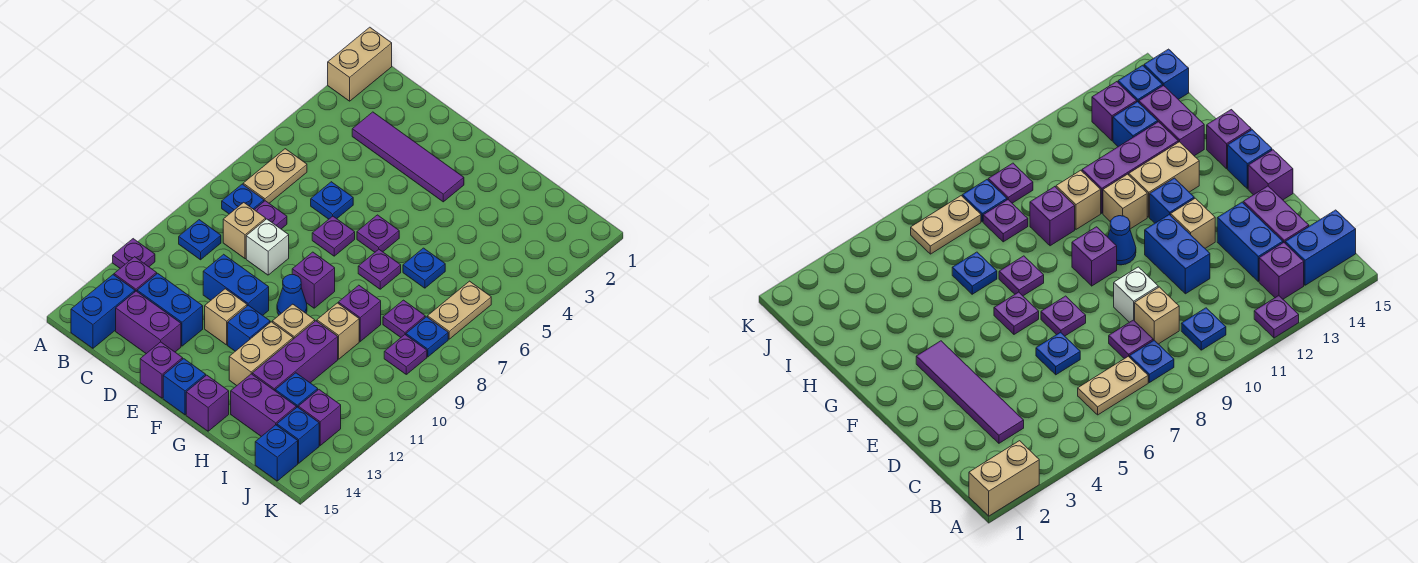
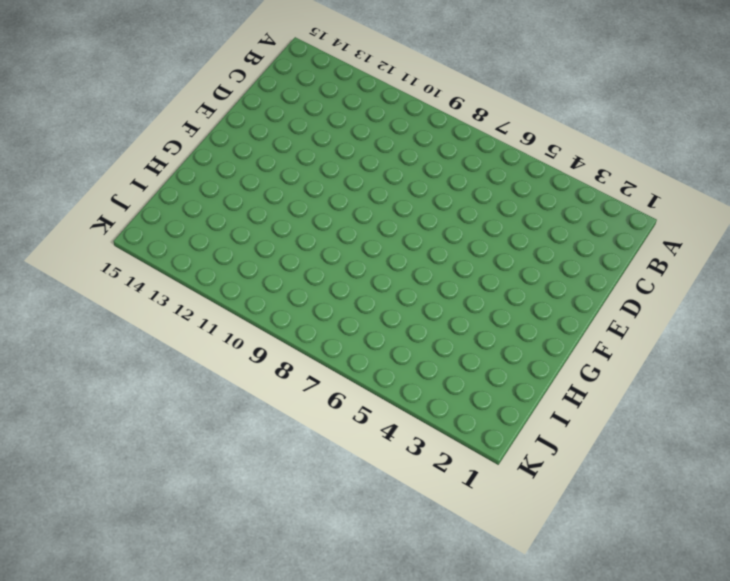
none -> tan brick A1:A2 level 1
none -> purple plate A12 level 1
none -> tan plate B6:B7 level 1
none -> blue plate B8 level 1

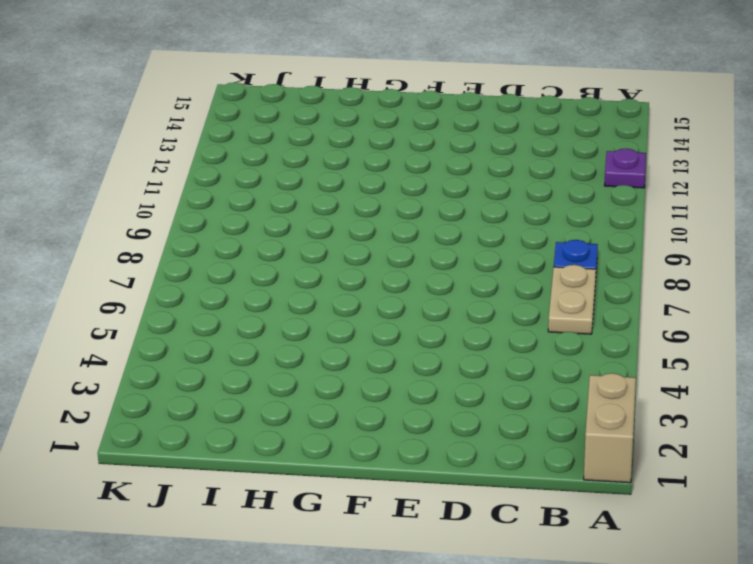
none -> blue plate B10 level 1
none -> purple brick B13 level 1
none -> blue brick B14:B15 level 1
none -> purple tile C3:F3 level 1

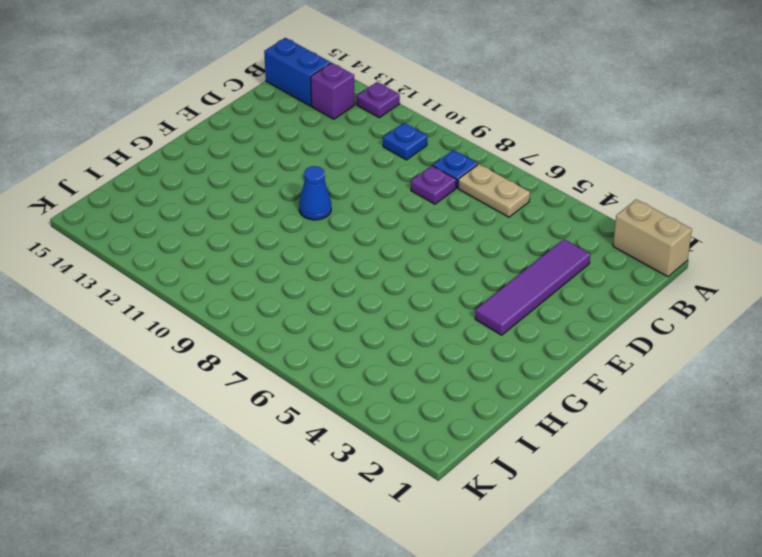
none -> tan brick C9 level 1
none -> blue brick C13:D13 level 1
none -> purple brick C14:D14 level 1
none -> blue plate D6 level 1

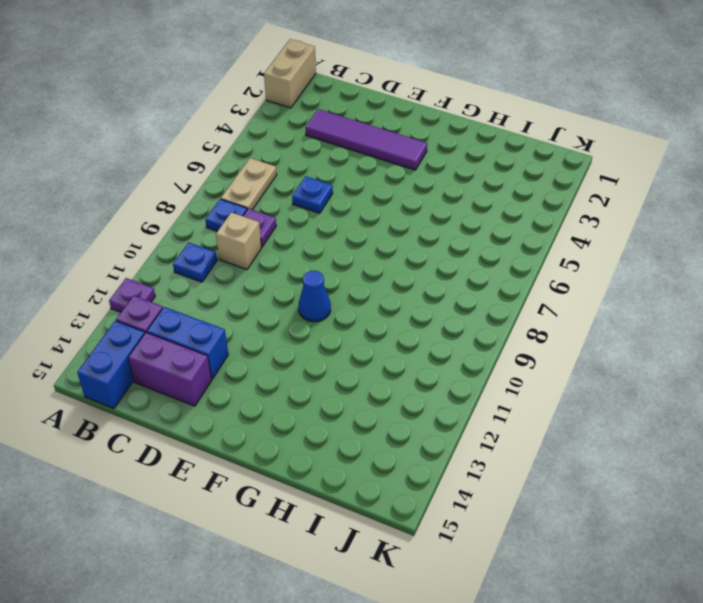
none -> white brick D9 level 1
none -> blue brick D11:E11 level 1
none -> purple plate E7 level 1
none -> tan brick E12 level 1

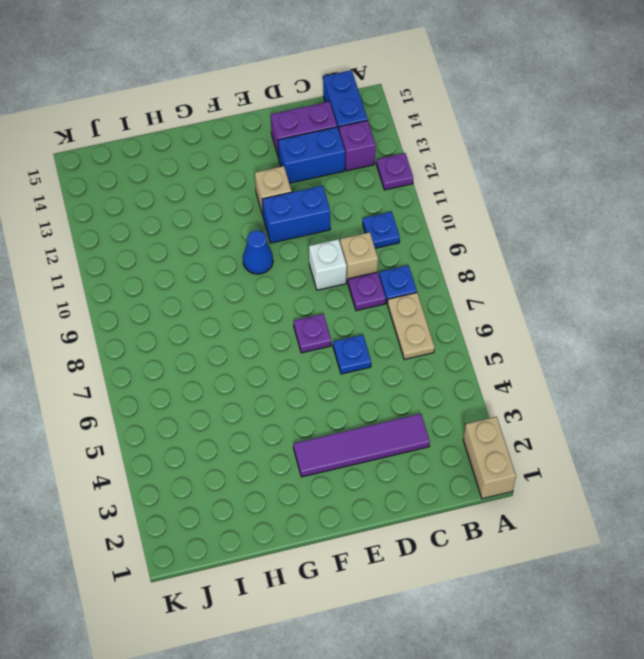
none -> purple brick E15 level 1
none -> purple plate F6 level 1
none -> purple brick F9 level 1
none -> blue brick F12 level 1

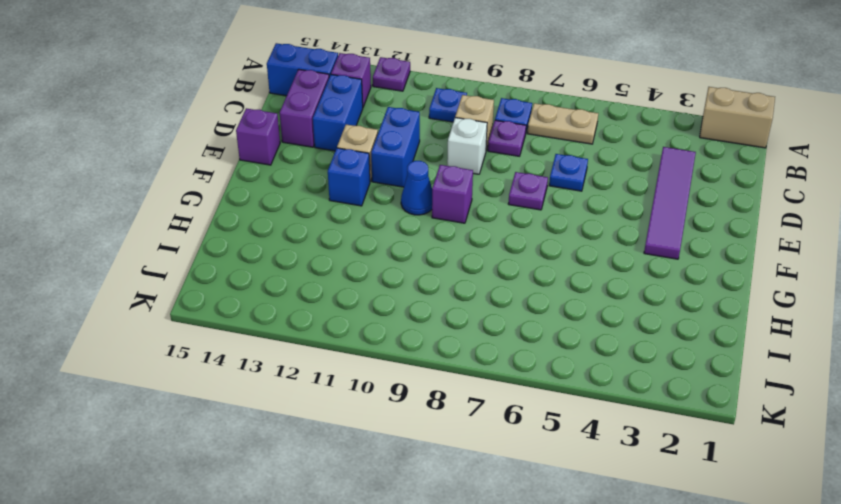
none -> purple plate F6 level 1
none -> blue brick F15 level 1
none -> purple plate G7 level 1
none -> tan brick G11 level 1

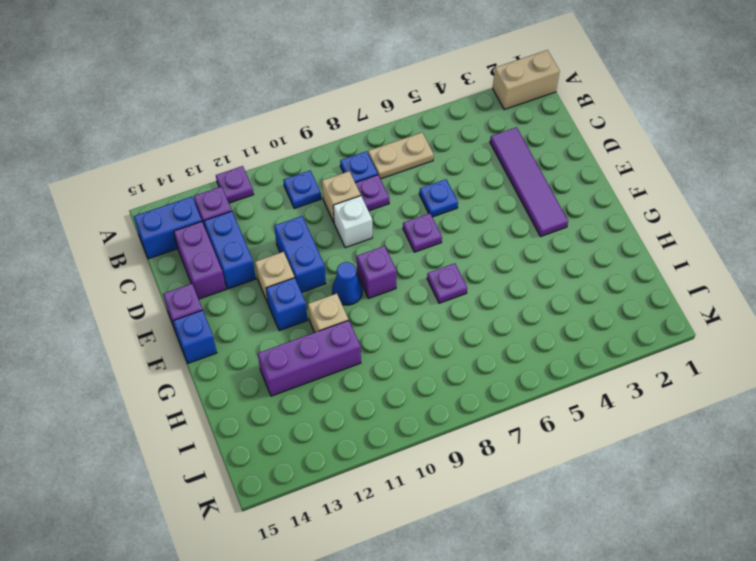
none -> purple plate F6 level 1
none -> tan brick G12:G13 level 1
none -> purple brick G15 level 1
none -> blue plate H6 level 1

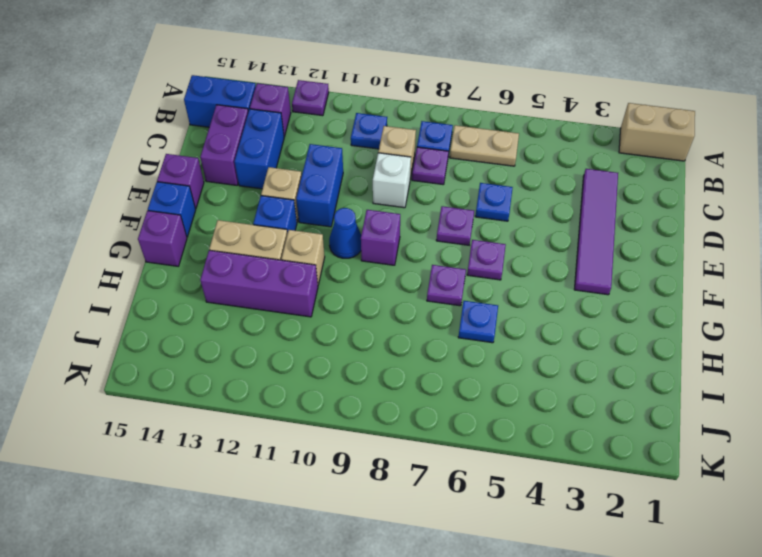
none -> purple brick H9 level 1
none -> tan brick H10 level 1
none -> purple brick H14:I14 level 1
none -> purple plate I8 level 1

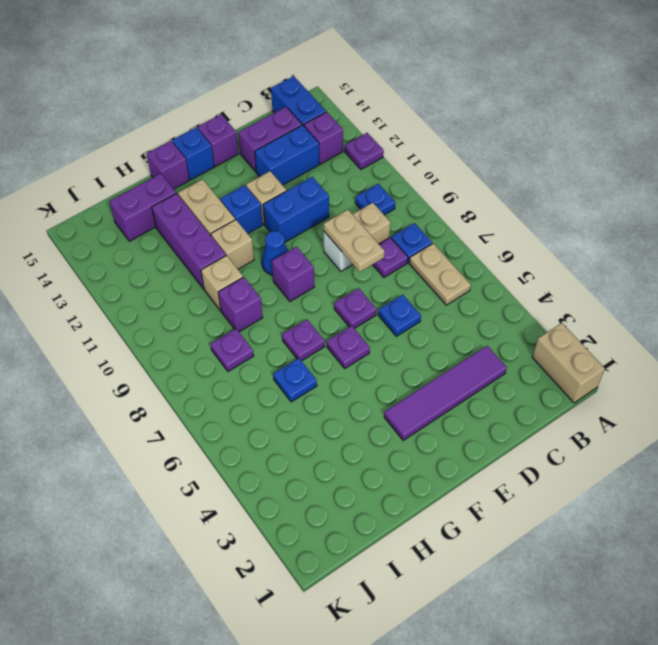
tan plate D8:D9 level 2 -> tan plate J6:J7 level 1
none -> blue brick I13 level 1
none -> blue plate J8 level 1
none -> purple plate J9 level 1
none -> purple brick J13 level 1

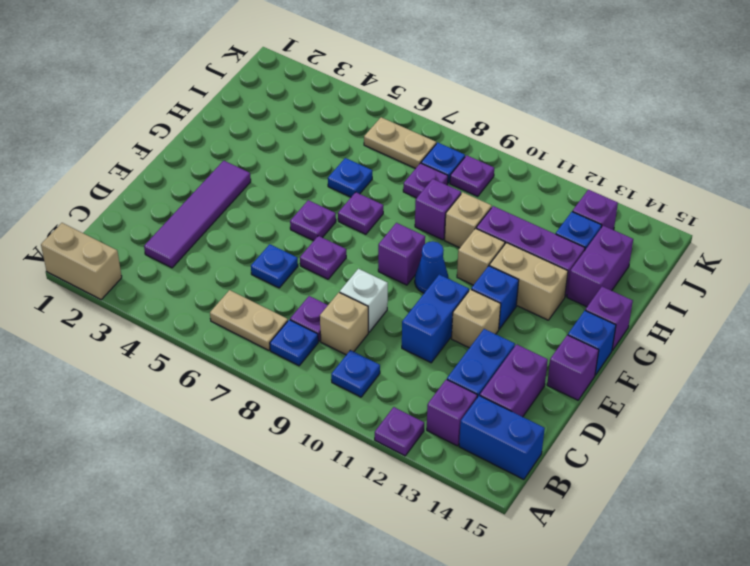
none -> blue brick J14 level 1
none -> blue brick J15 level 1

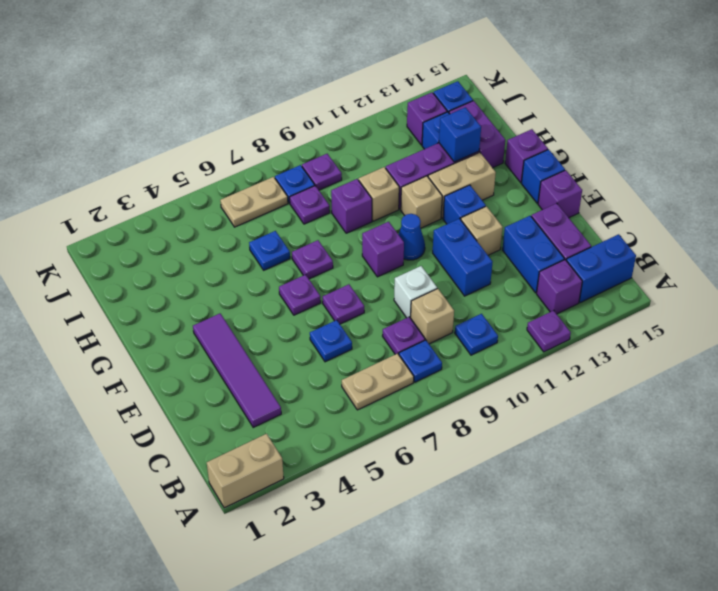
blue brick H13 level 2 -> blue brick J15 level 1

